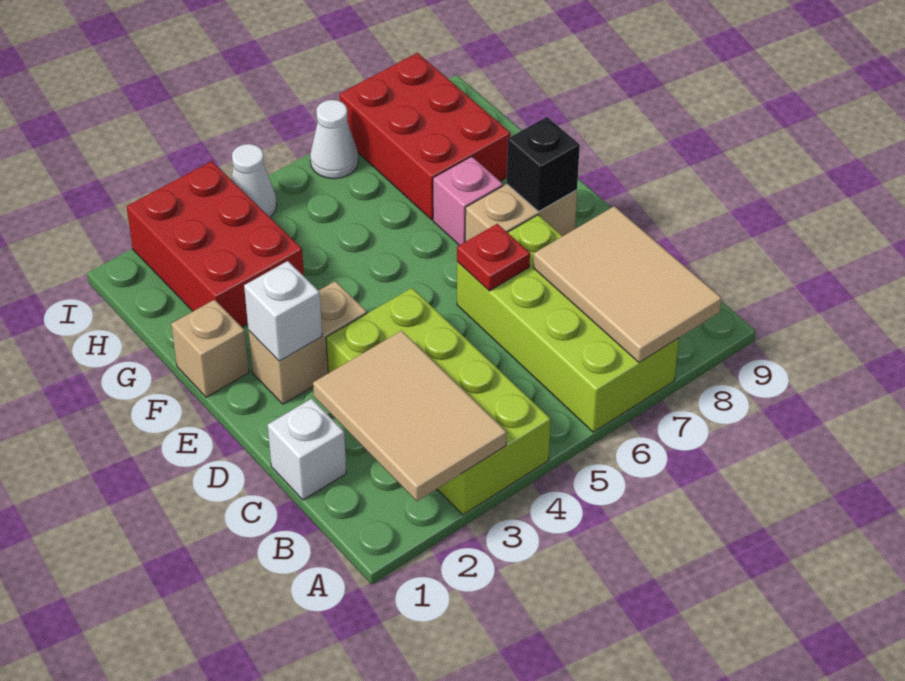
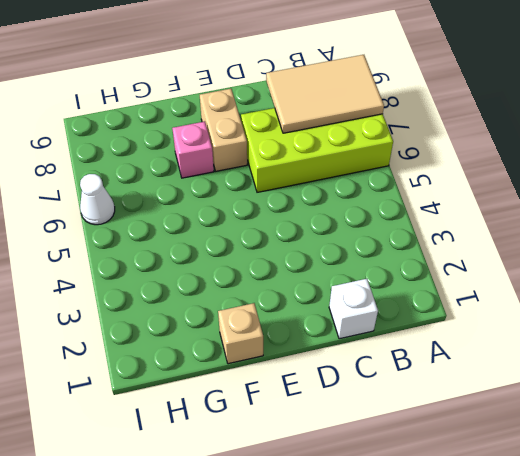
none -> lime brick A3:D4 level 1
none -> tan brick E2:E3 level 1
none -> red brick G2:I3 level 1

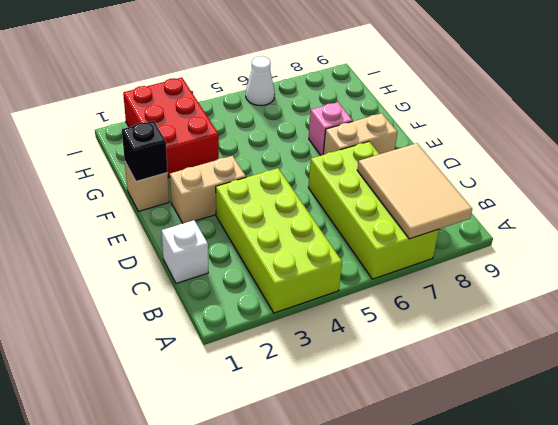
black brick F1 level 2 -> black brick E8 level 2
none -> red brick G7:I8 level 1
none -> white cone I4 level 1
none -> tan tile A2:C3 level 2

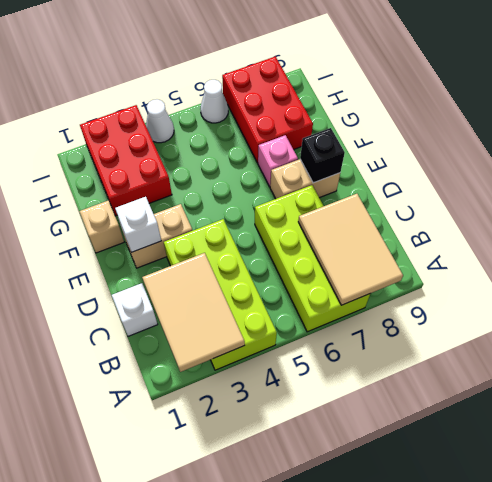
none -> red plate D6 level 2

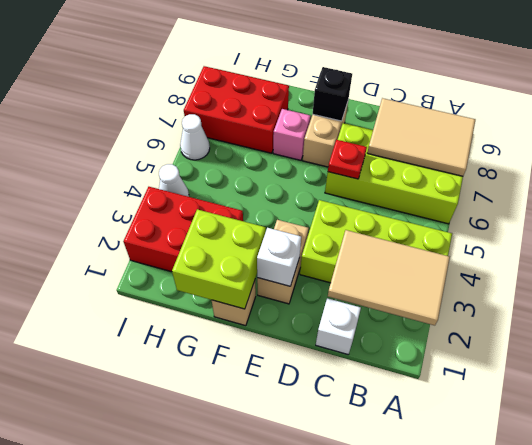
lime brick F1:G2 level 2 -> none

